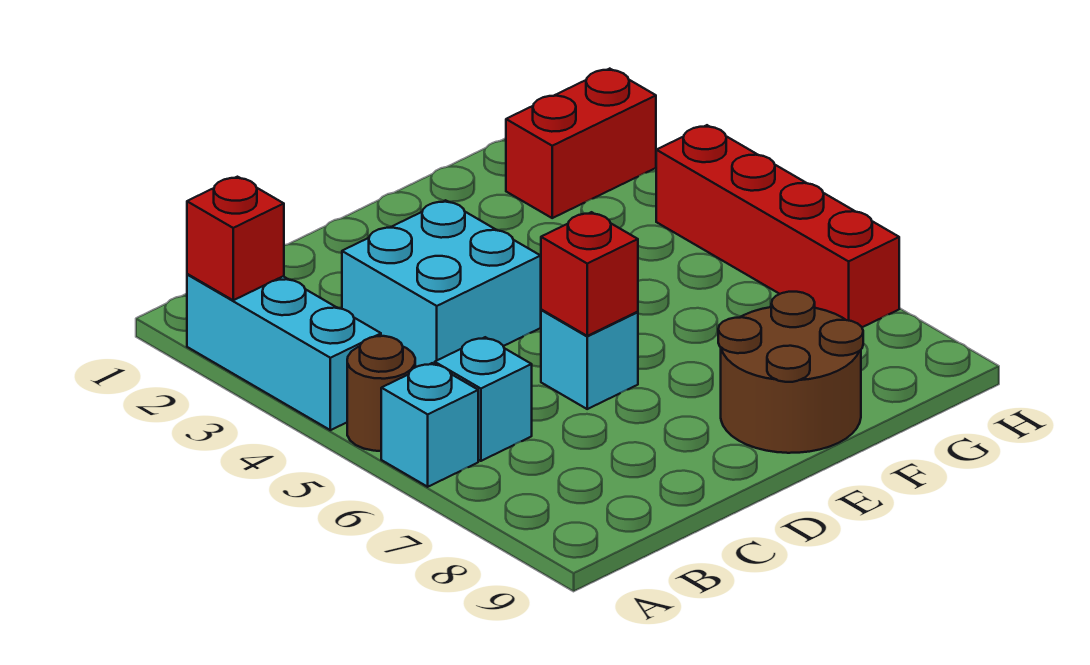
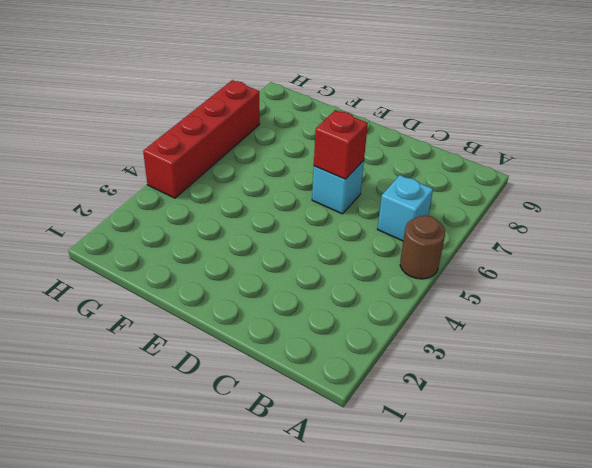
none -> cyan brick A2:A4 level 1
none -> cyan brick A6 level 1

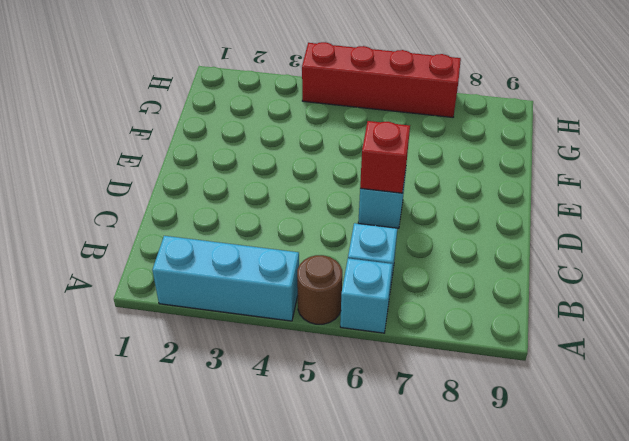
none -> cyan brick C3:D4 level 1
none -> brown round brick E8:F9 level 1

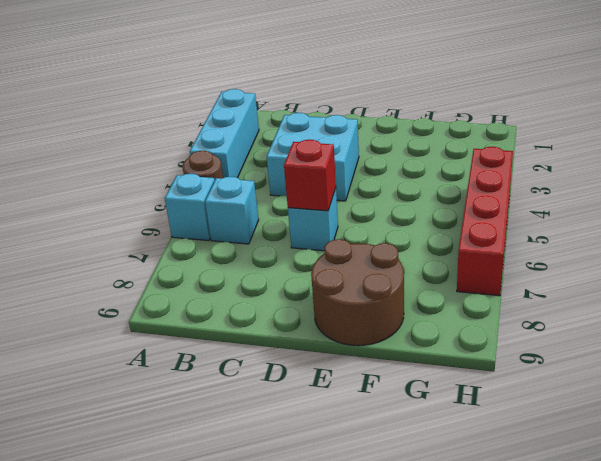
none -> red brick G2:H2 level 1
none -> red brick A2 level 2

